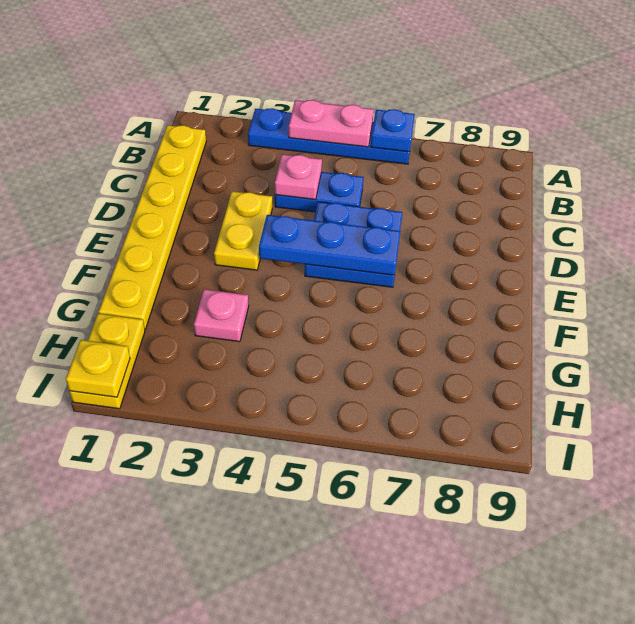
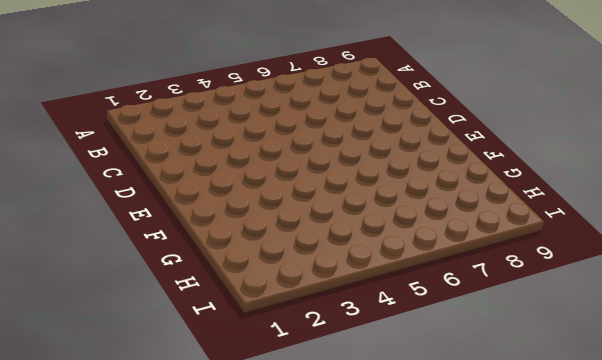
none -> blue plate A3:A6 level 1
none -> yellow plate B1:G1 level 1
none -> blue plate C4:C5 level 1

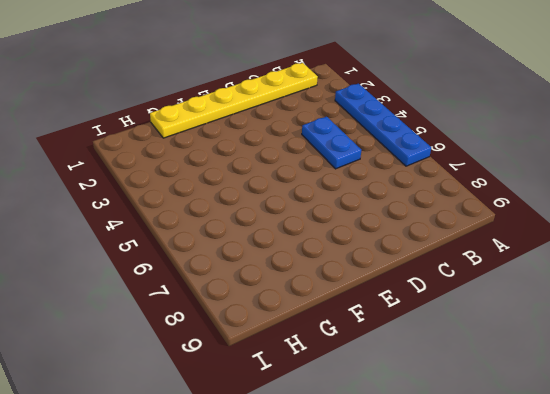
none -> yellow plate D3:E3 level 1
none -> blue plate D5:E6 level 1
none -> pink plate G3 level 1

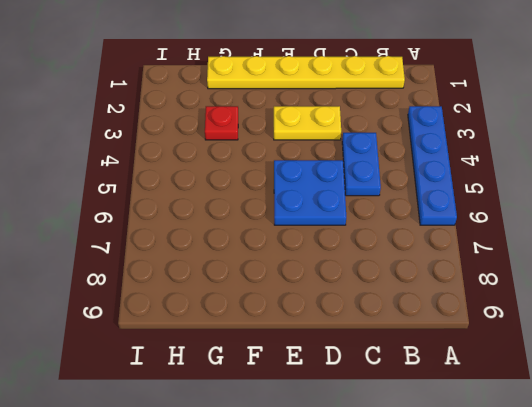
red plate G3 level 1 -> pink plate G3 level 1
none -> yellow plate H1:I1 level 1
none -> pink plate A4:A5 level 2
none -> blue plate A6 level 2

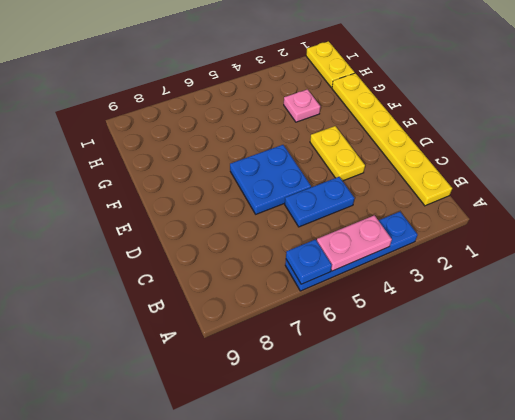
none -> pink plate C4 level 2
none -> blue plate E4:E6 level 2
none -> yellow plate I1 level 2

